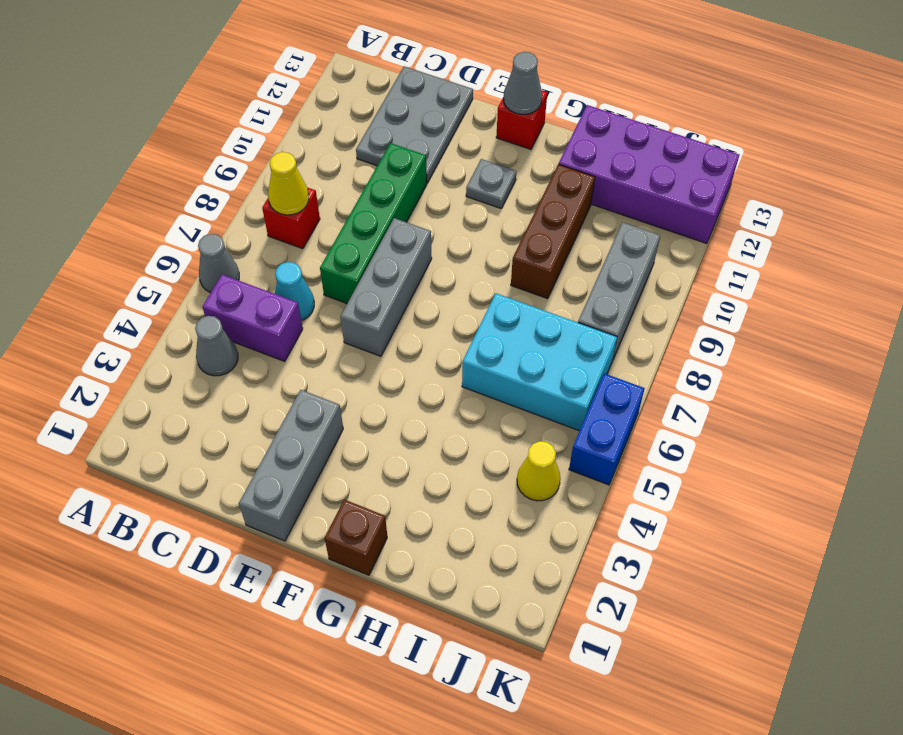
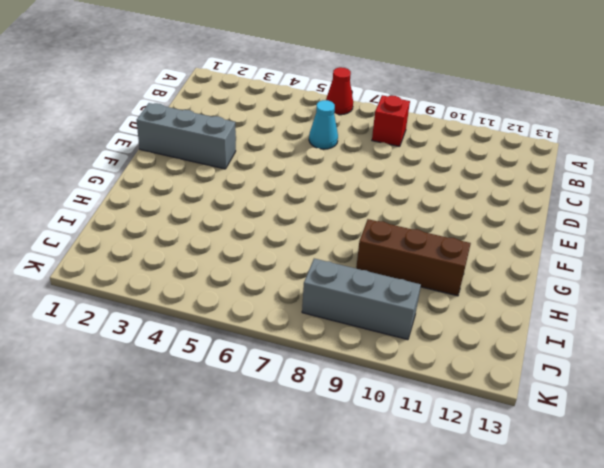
red cone A6 level 1 -> grey cone A6 level 1
none -> grey cone B4 level 1
none -> purple brick B5:C5 level 1
none -> grey plate C11:D13 level 1

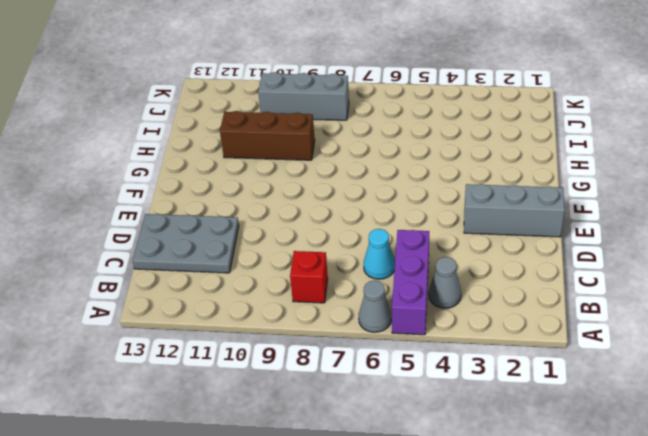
purple brick A5:C5 level 1 -> purple brick B5:C5 level 1
none -> green brick D7:D10 level 1
none -> grey brick E6:E8 level 1
none -> grey plate F11 level 1

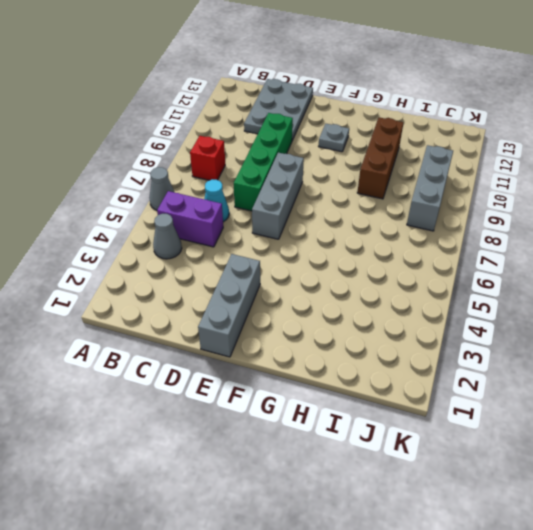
none -> red brick F13 level 1
none -> brown brick G1 level 1
none -> cyan brick H6:J7 level 1

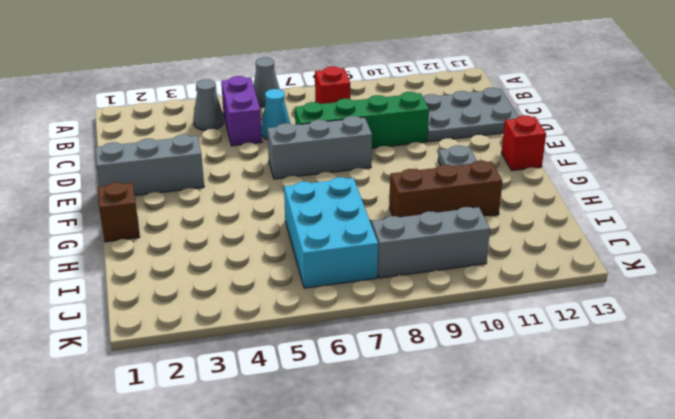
none -> purple brick H12:K13 level 1
none -> yellow cone J4 level 1
none -> blue brick K5:K6 level 1

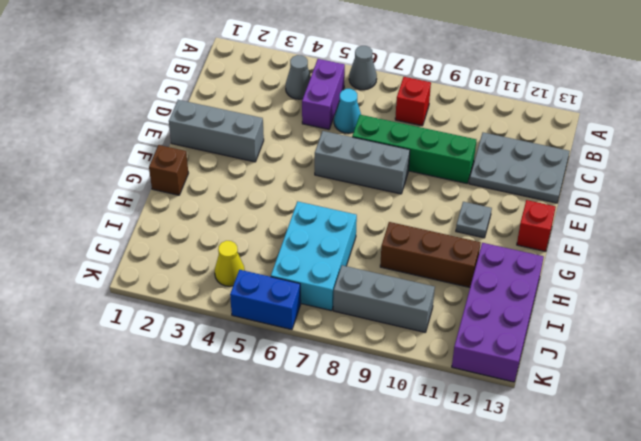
none -> yellow cone B8 level 2
none -> grey cone F13 level 2

